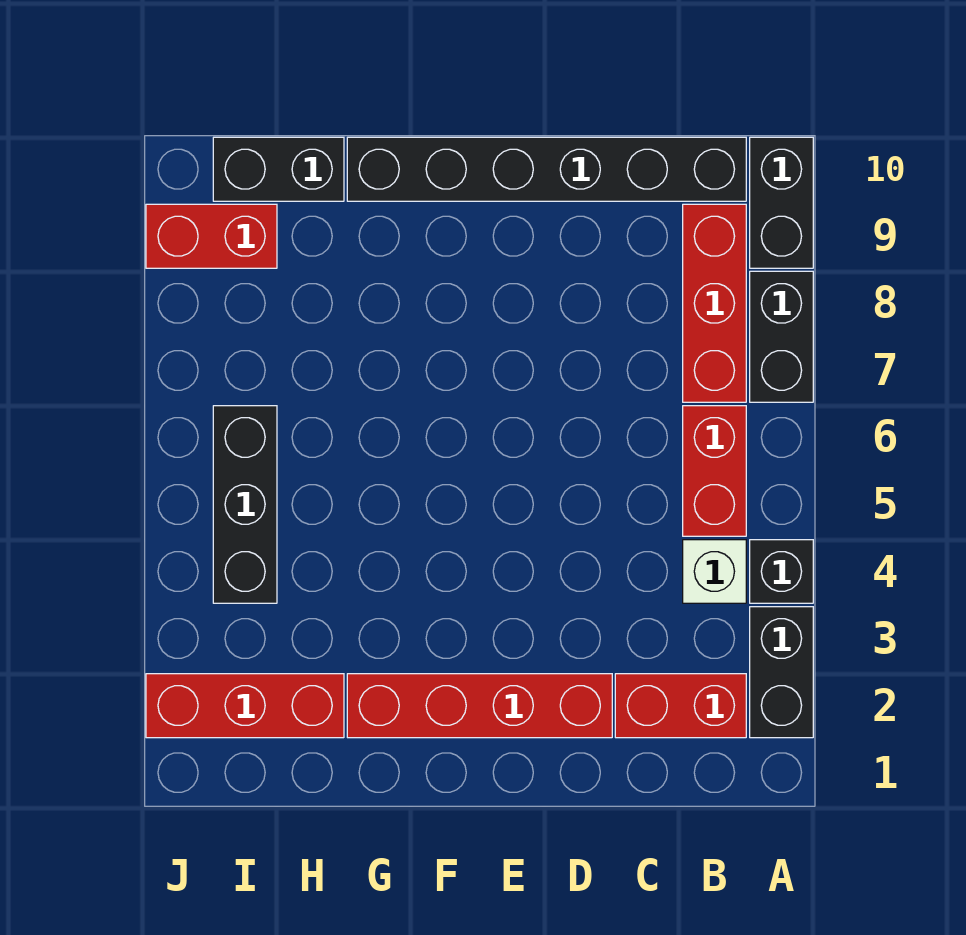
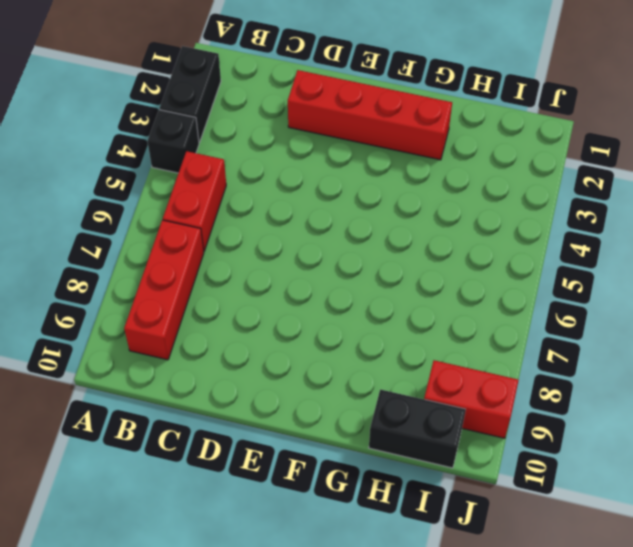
none -> black brick A7:A8 level 1
none -> black brick A9:A10 level 1
none -> red brick B2:C2 level 1

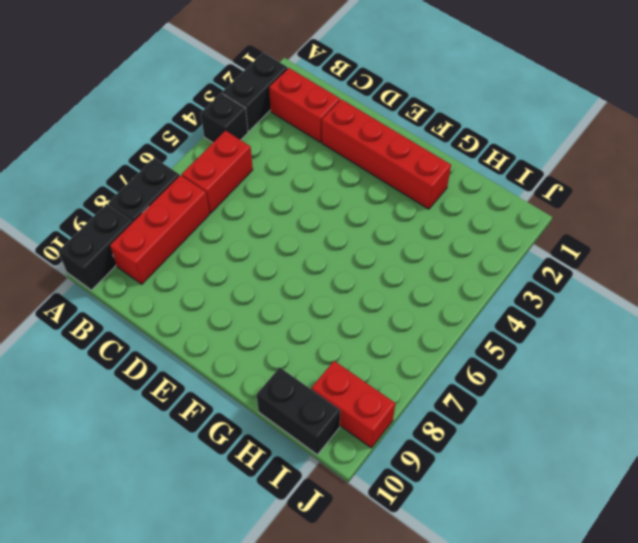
none -> white brick B4 level 1
none -> black brick B10:G10 level 1
none -> red brick H2:J2 level 1

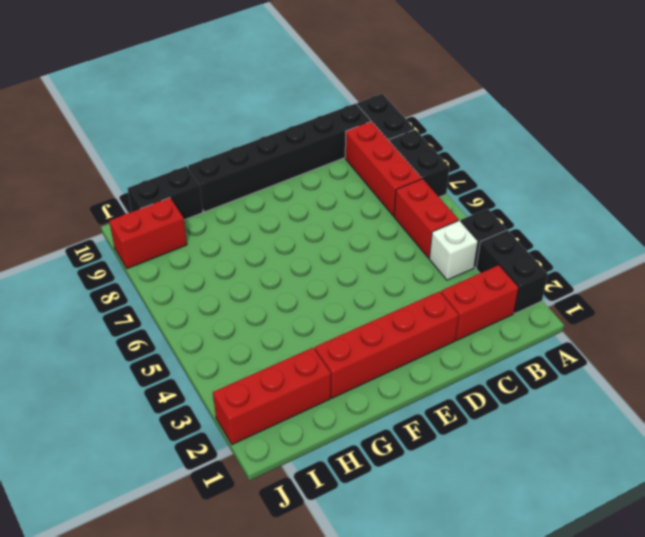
none -> black brick I4:I6 level 1

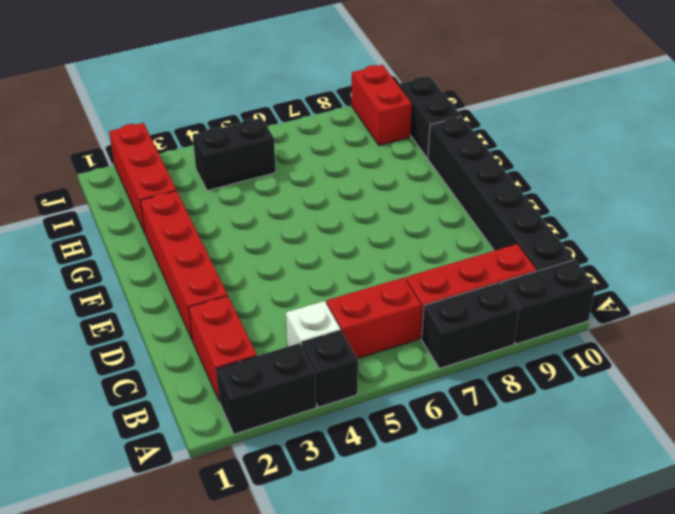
black brick I4:I5 level 1 -> black brick I4:I6 level 1

